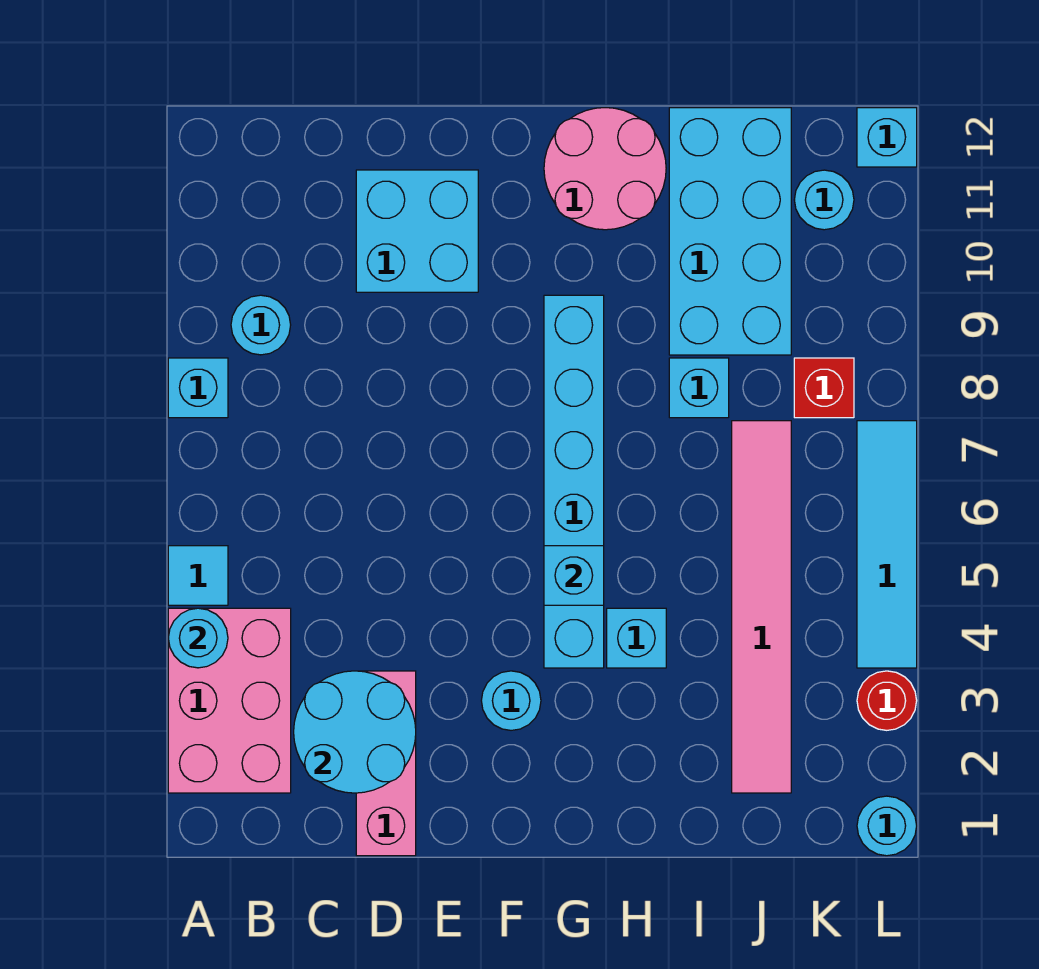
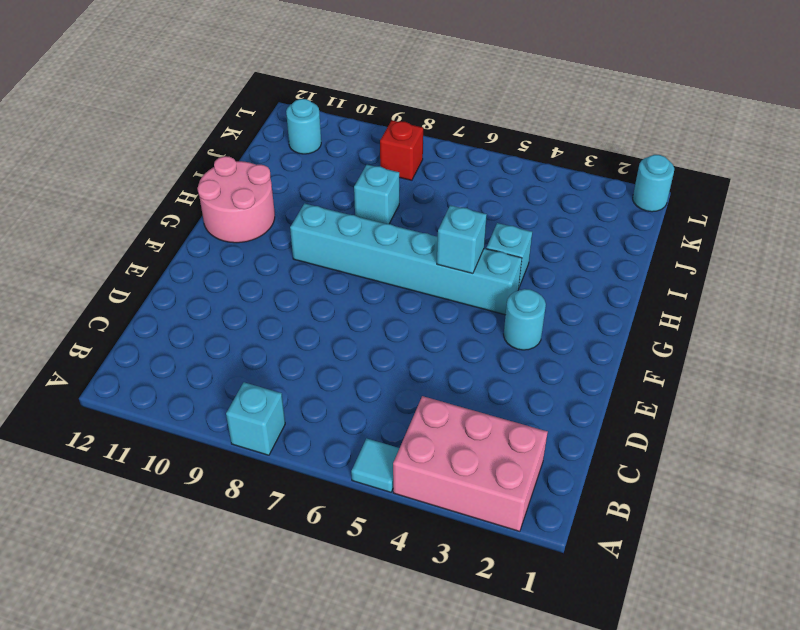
none -> cyan round brick B9 level 1
none -> pink brick D1:D3 level 1
none -> cyan brick D10:E11 level 1

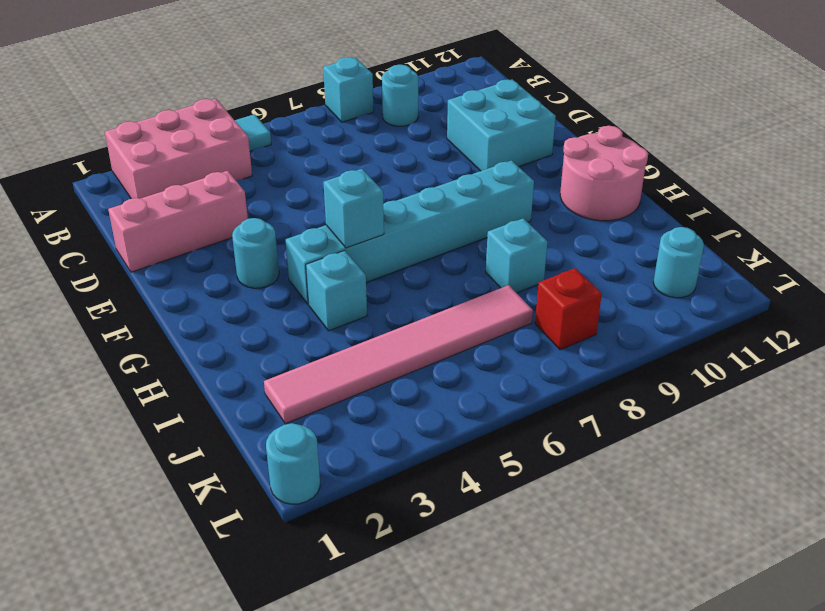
none -> cyan brick I9:J12 level 1
none -> red round brick L3 level 1
none -> cyan tile L4:L7 level 1

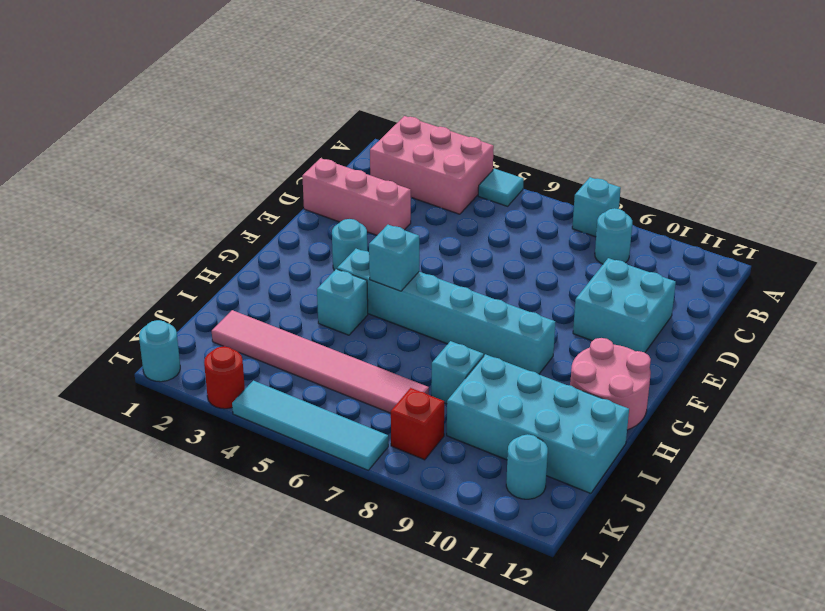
none -> cyan brick L12 level 1
none -> cyan round brick A4 level 2
none -> cyan round brick C2:D3 level 2

